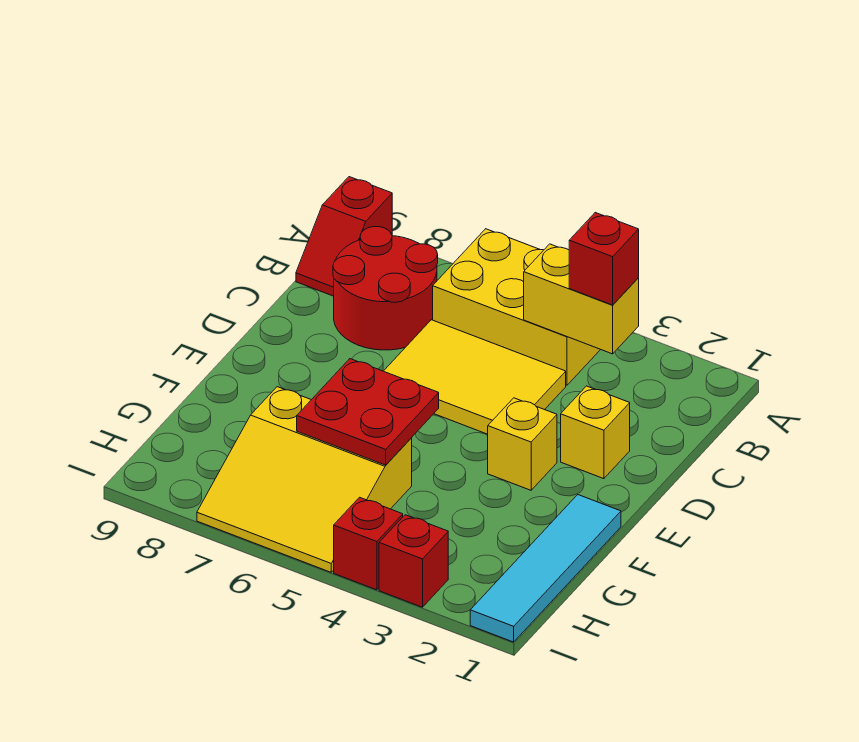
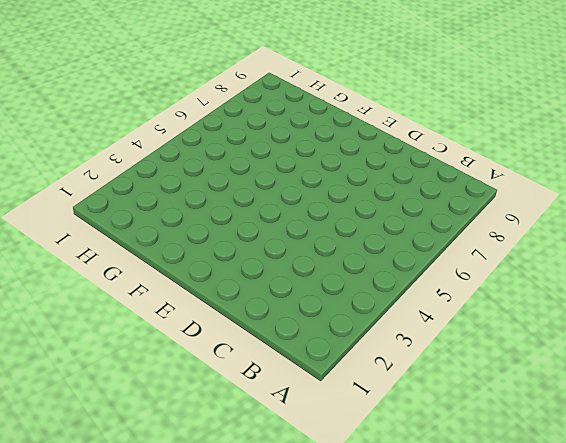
none -> yellow brick A4:B6 level 1
none -> red slope A9:B9 level 1 top A
none -> red round brick B7:C8 level 1

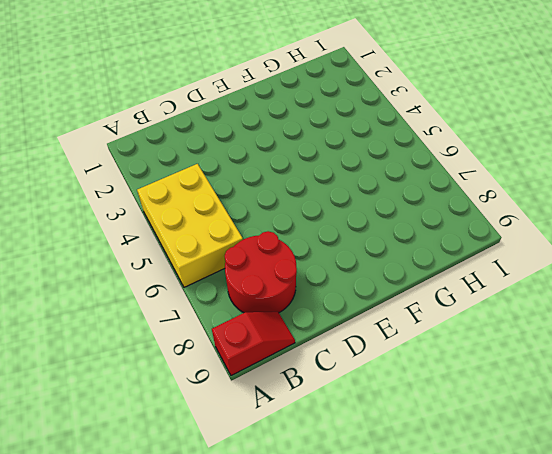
none -> yellow tile C4:D6 level 1
none -> yellow brick D2 level 1
none -> yellow brick E3 level 1

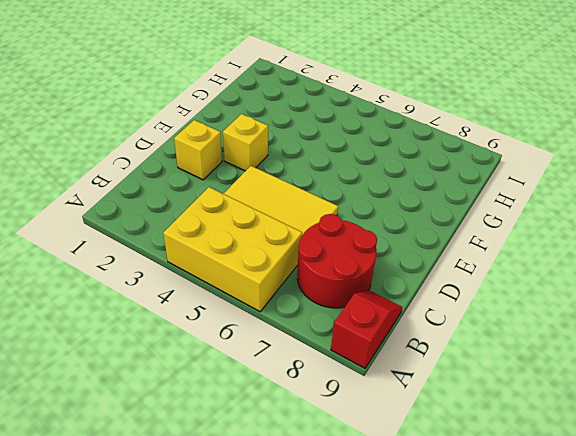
none -> cyan tile F1:I1 level 1
none -> yellow slope G5:I7 level 1 top G
none -> red brick I3 level 1

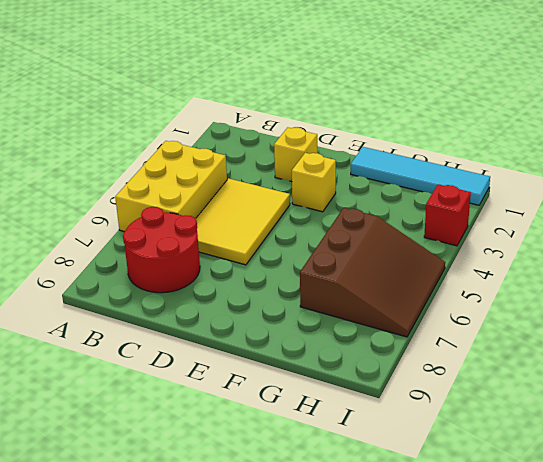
brown slope G5:I7 level 1 top G -> yellow slope G5:I7 level 1 top G
none -> red slope A9:B9 level 1 top A
none -> red brick I4 level 1
none -> yellow brick B3:B4 level 2

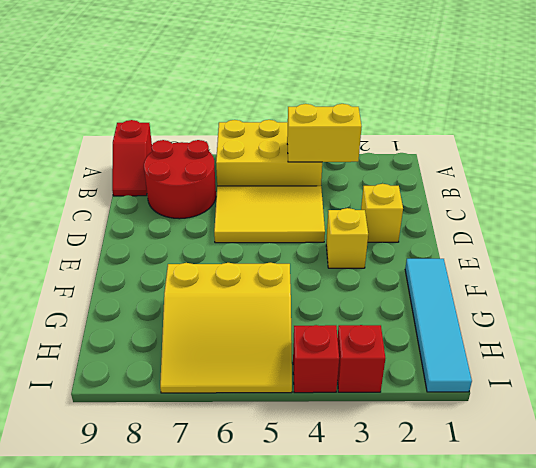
none -> red plate F5:G6 level 2
none -> red brick B3 level 3

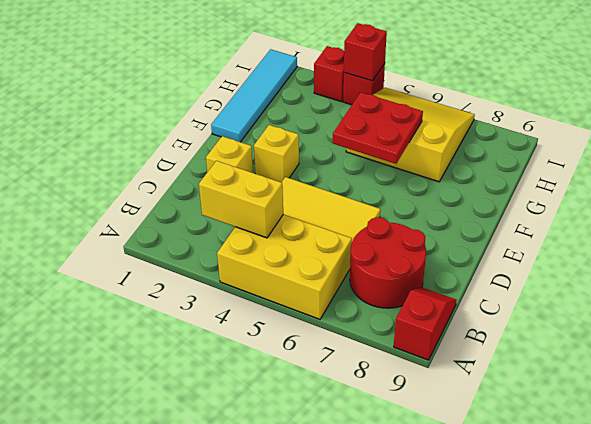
red brick I4 level 2 -> red brick B3 level 3

